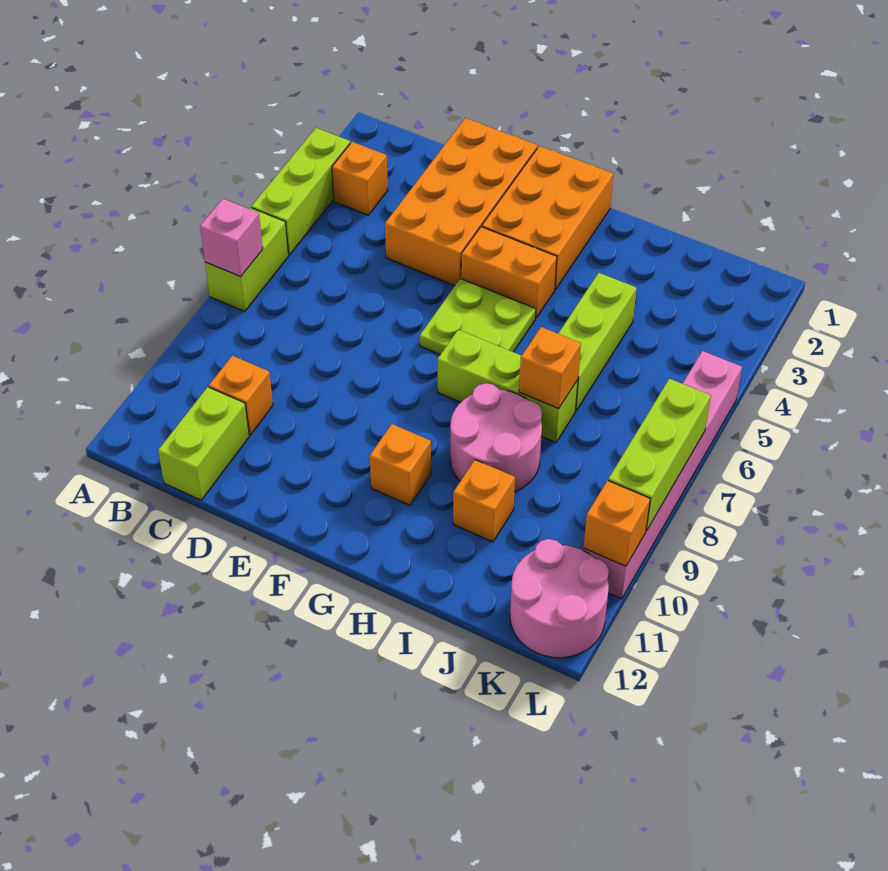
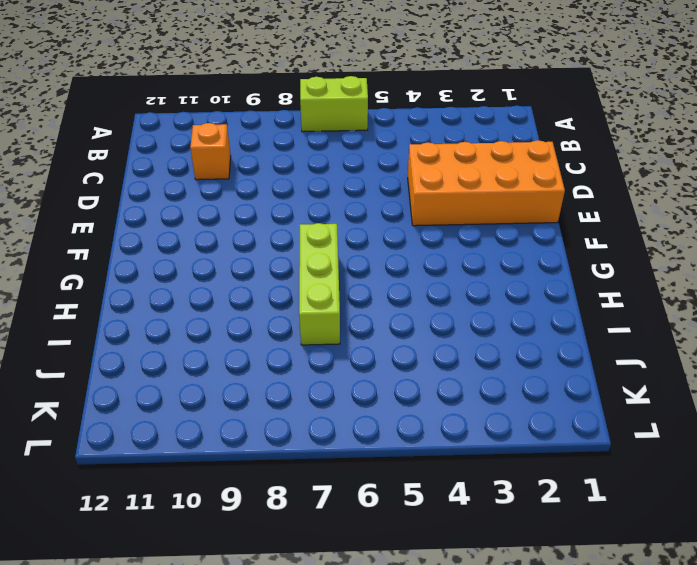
none -> lime brick A3:A5 level 1
none -> orange brick B3 level 1
none -> lime brick C11:C12 level 1

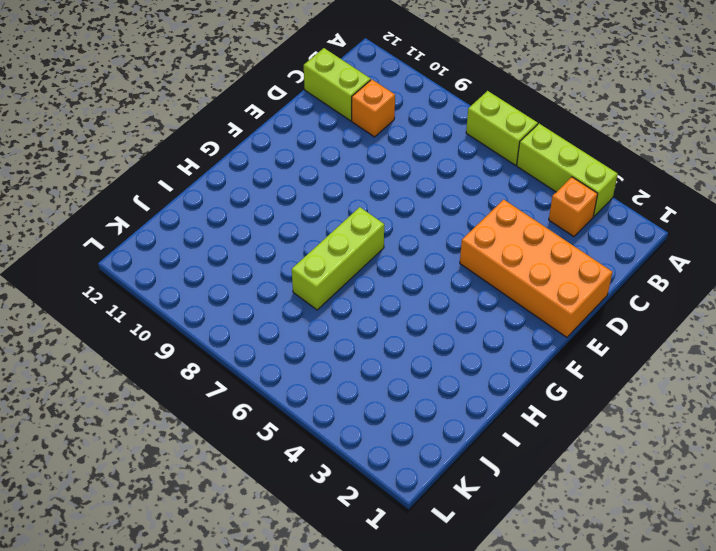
none -> orange brick F1:G3 level 1
none -> orange brick F4:G4 level 1
none -> lime plate F5:G6 level 1

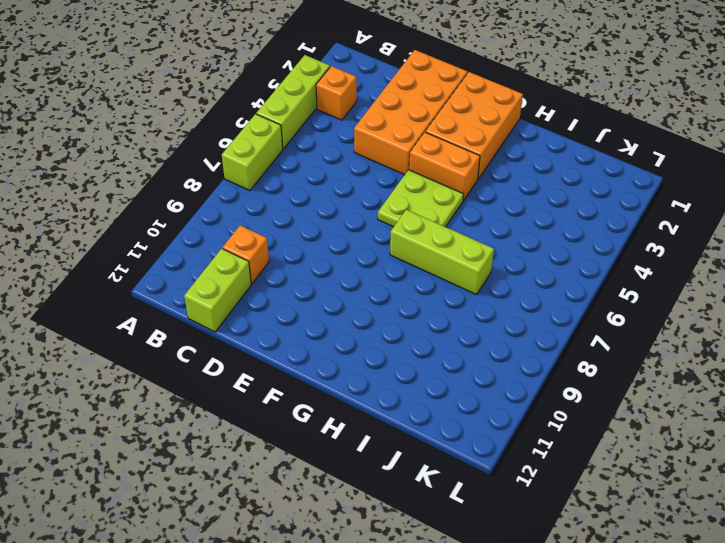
none -> orange brick G10 level 1
none -> pink round brick H8:I9 level 1
none -> lime brick I4:I6 level 1

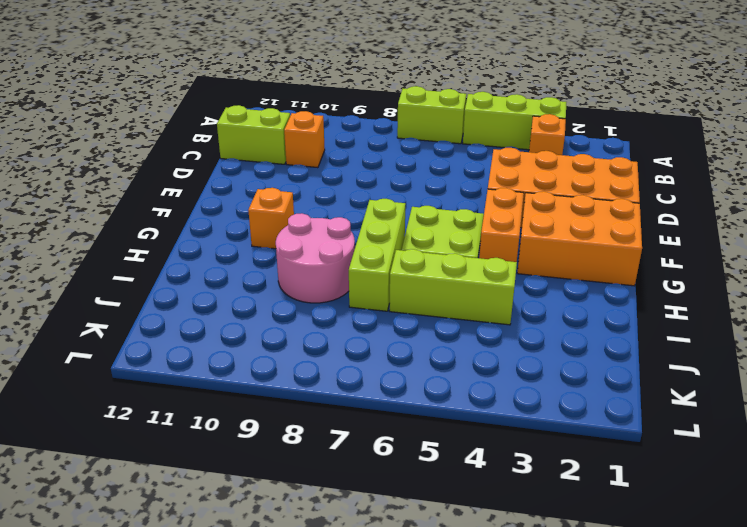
none -> orange brick I10 level 1
none -> pink round brick K11:L12 level 1
none -> pink brick L5:L10 level 1

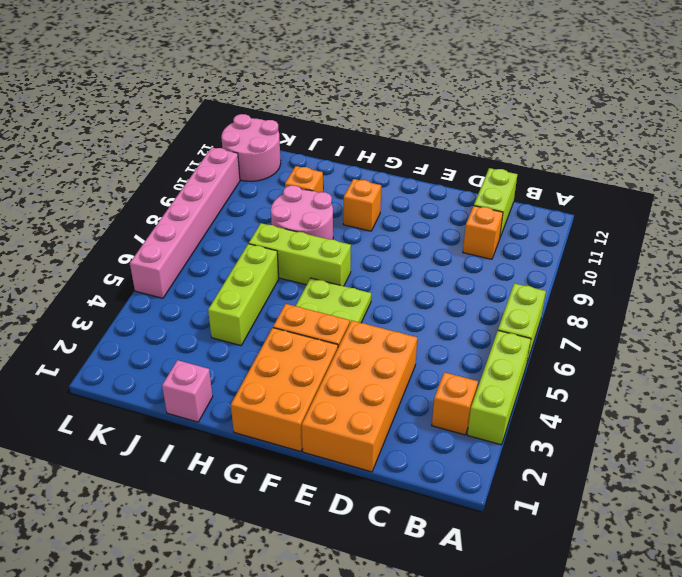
pink brick I1 level 1 -> pink brick A7 level 2
none -> orange brick I7 level 2
none -> lime brick L7:L9 level 2
none -> orange brick L10 level 2

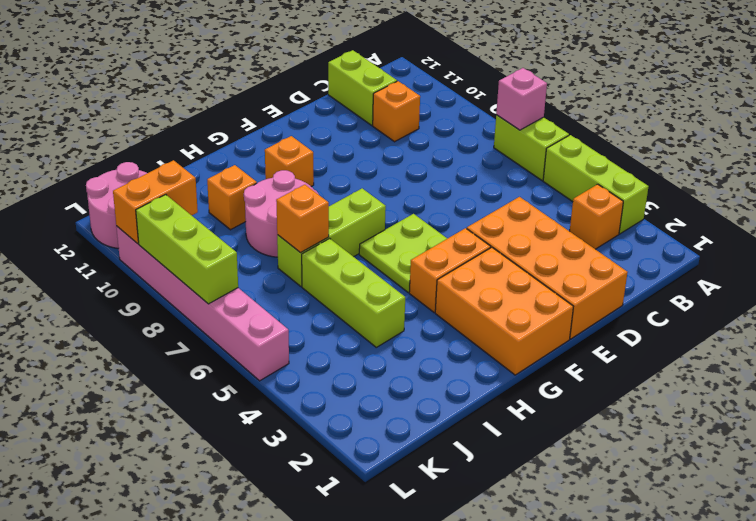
orange brick K10:L10 level 2 -> orange brick L10 level 2

